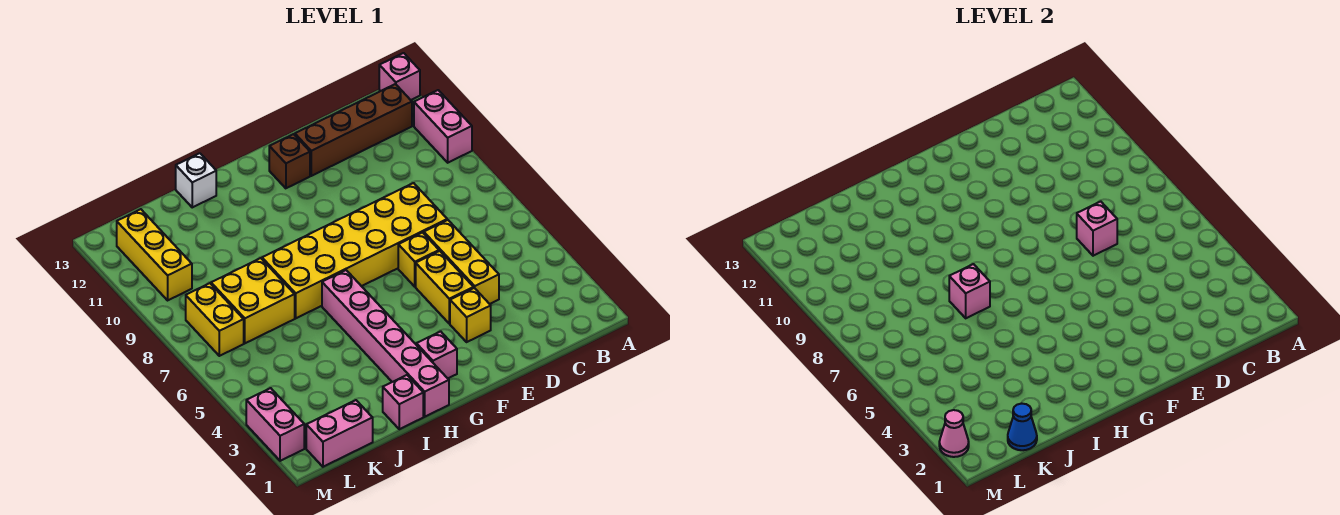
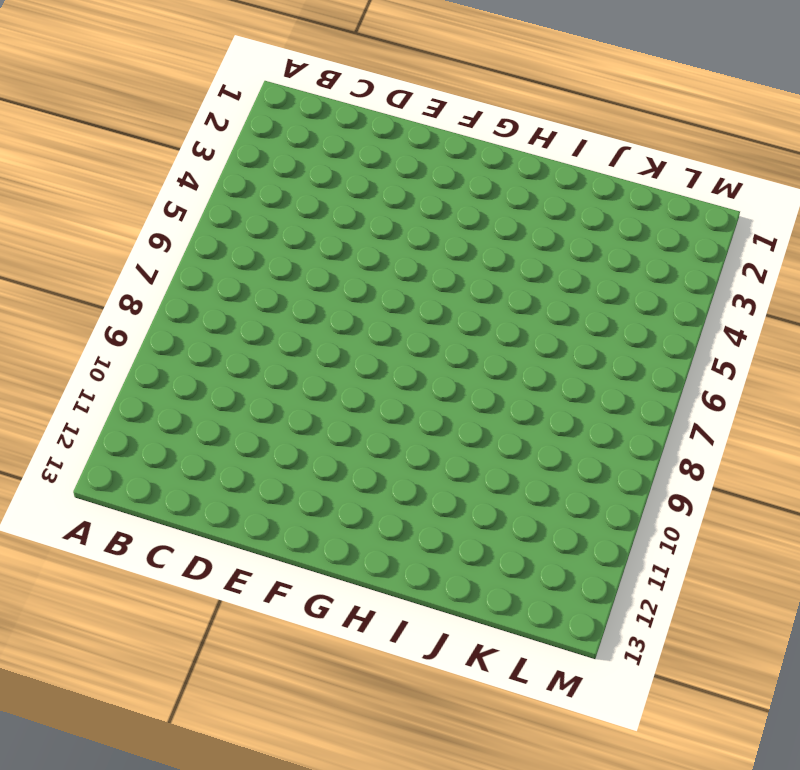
none -> pink brick A10:A11 level 1
none -> pink brick A13 level 1
none -> brown brick B12:E12 level 1

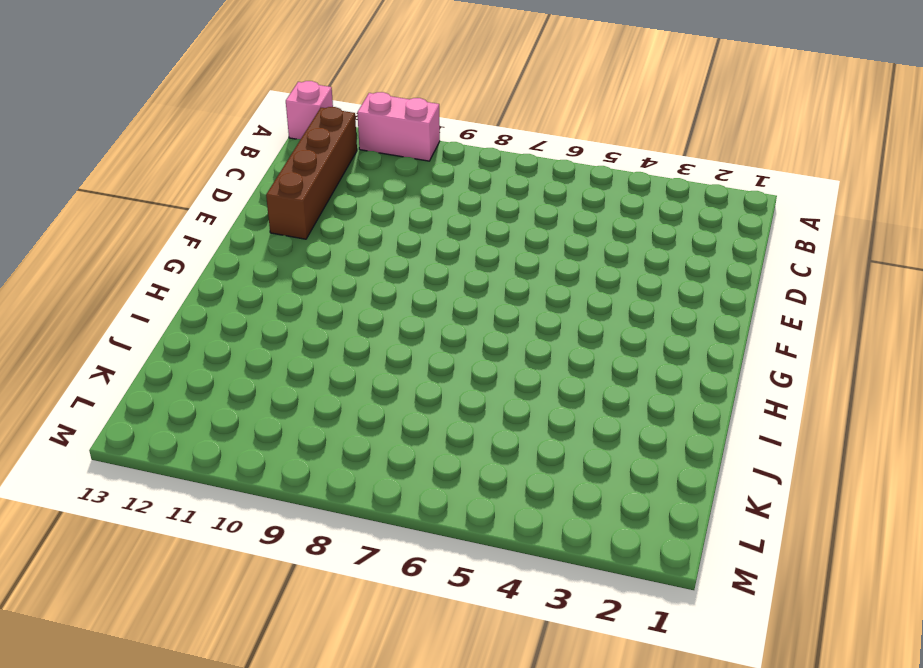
none -> yellow brick D4:D6 level 1
none -> yellow brick D7:I8 level 1
none -> yellow brick E3 level 1

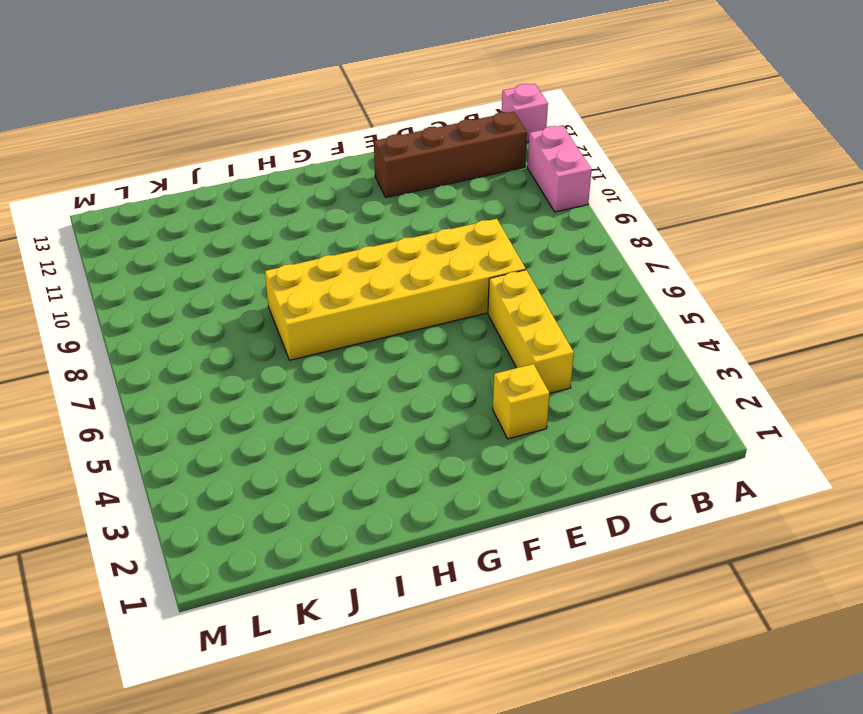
none -> yellow brick E4:E5 level 1
none -> yellow brick E6 level 1
none -> brown brick F12 level 1

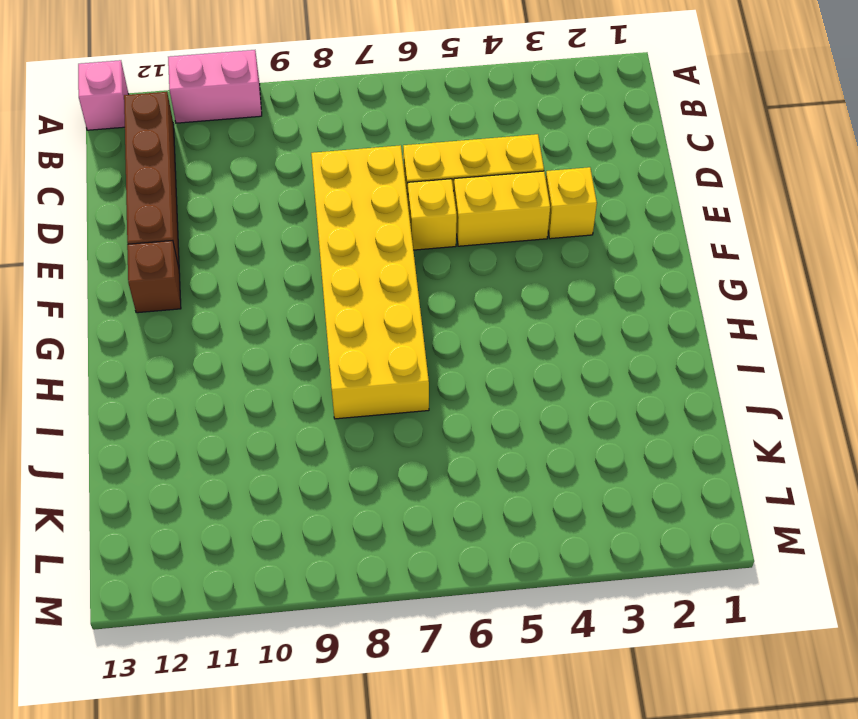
none -> pink brick G2 level 1
none -> pink brick H1:H6 level 1
none -> pink brick I1 level 1

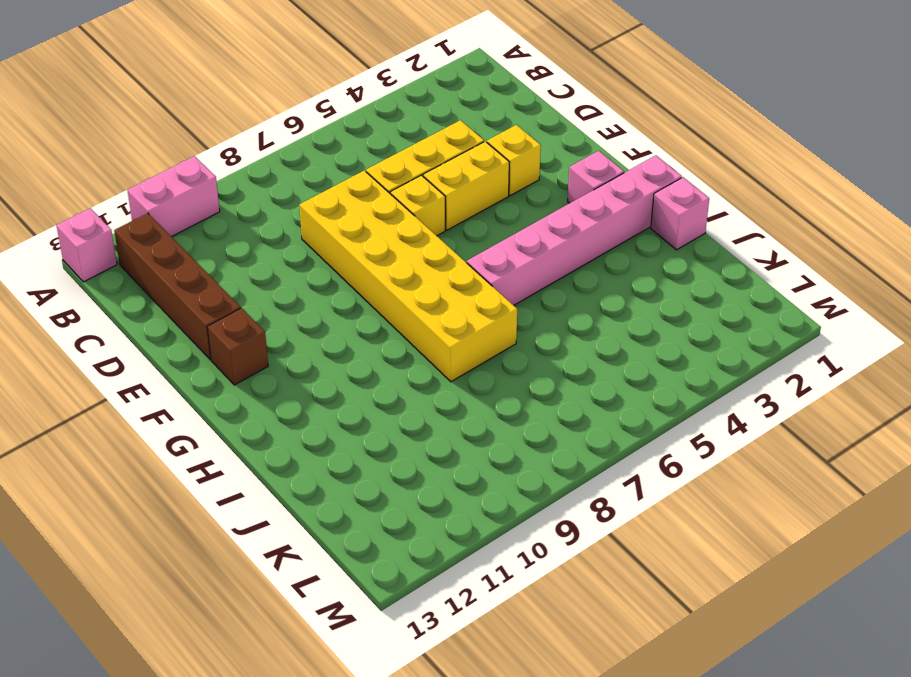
none -> white brick I13 level 1
none -> yellow brick J7:K8 level 1
none -> pink brick K1:L1 level 1

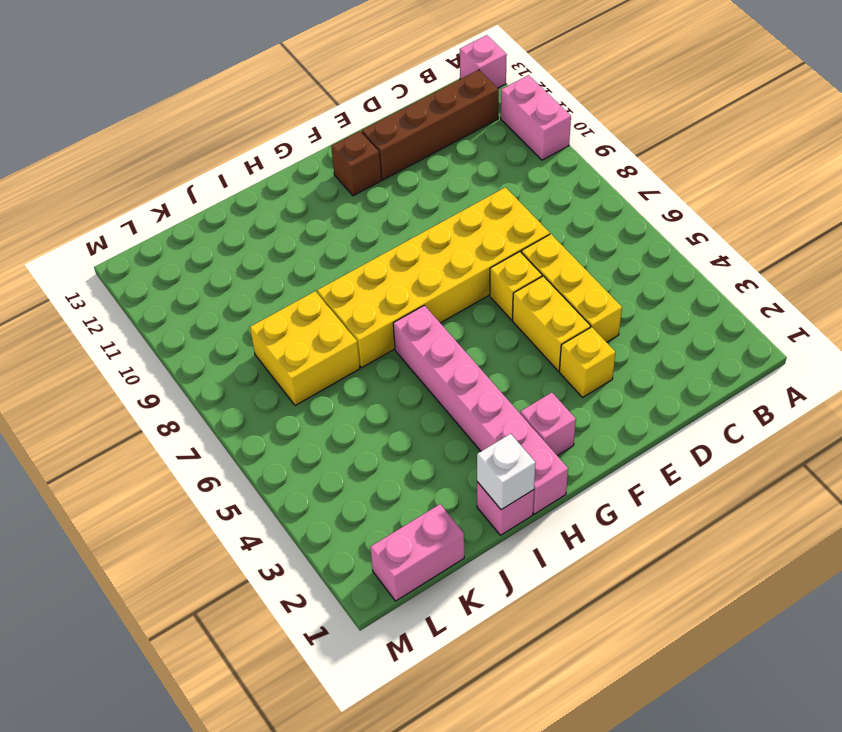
white brick I1 level 2 -> white brick I13 level 1
none -> yellow brick L7:L8 level 1
none -> yellow brick L10:L12 level 1
none -> pink brick M2:M3 level 1

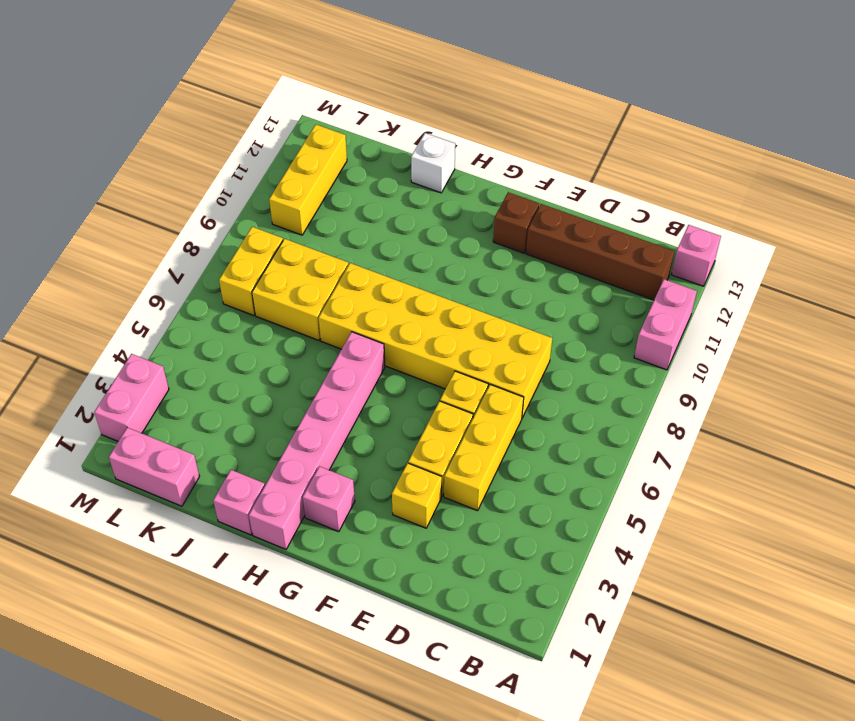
none -> pink brick D7 level 2
none -> pink brick I7 level 2
none -> blue cone K1 level 2

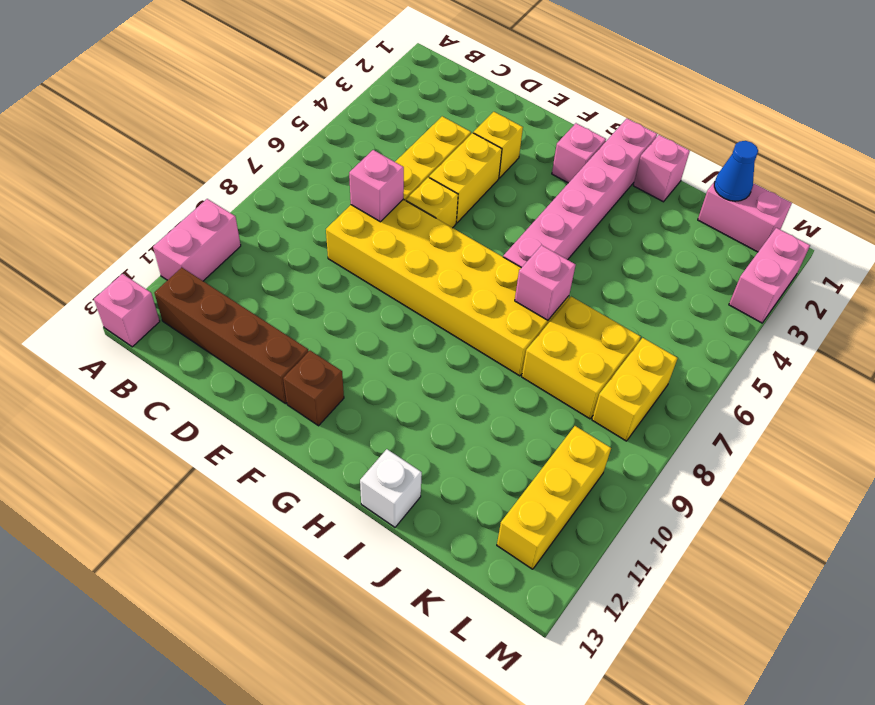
none -> pink cone M2 level 2

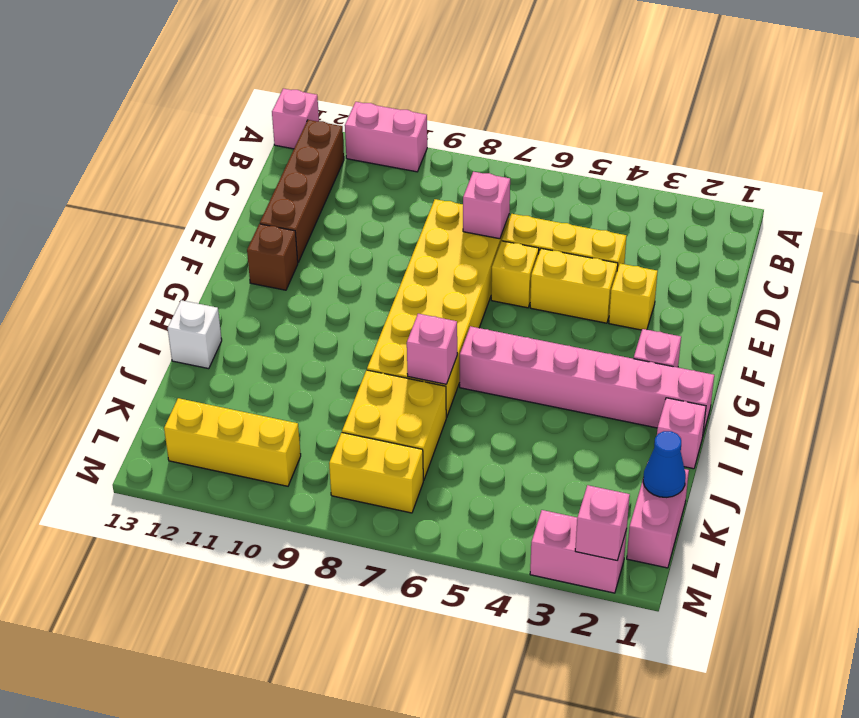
pink brick M2 level 2 -> pink cone M2 level 2

